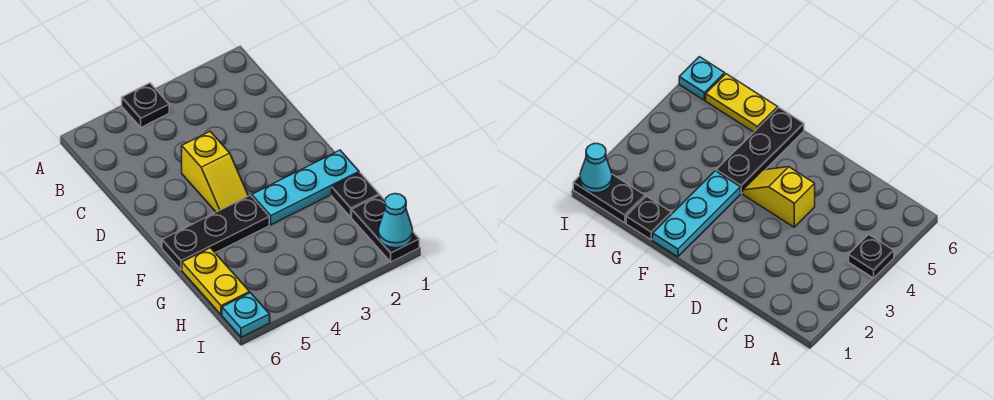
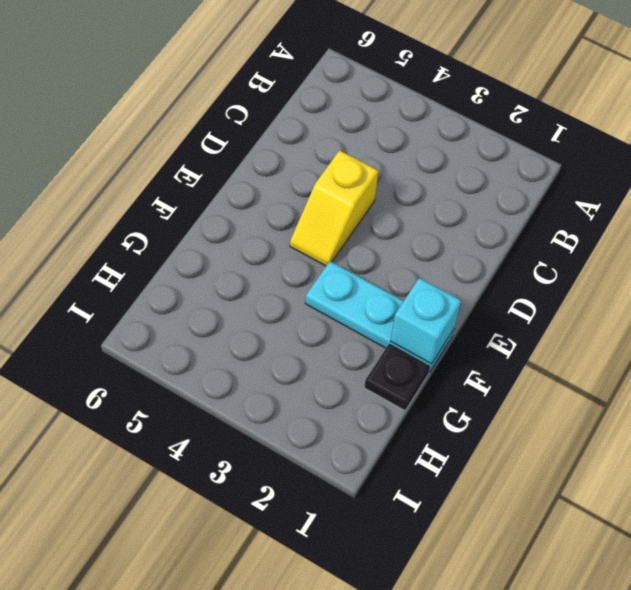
cyan brick F1 level 2 -> none
none -> black plate A4 level 1
none -> black plate F4:F6 level 1

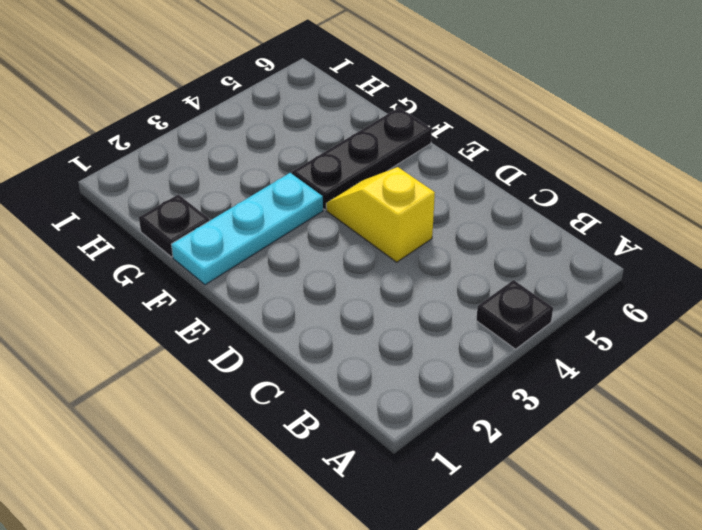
none -> yellow plate G6:H6 level 1
none -> black plate H1:I1 level 1

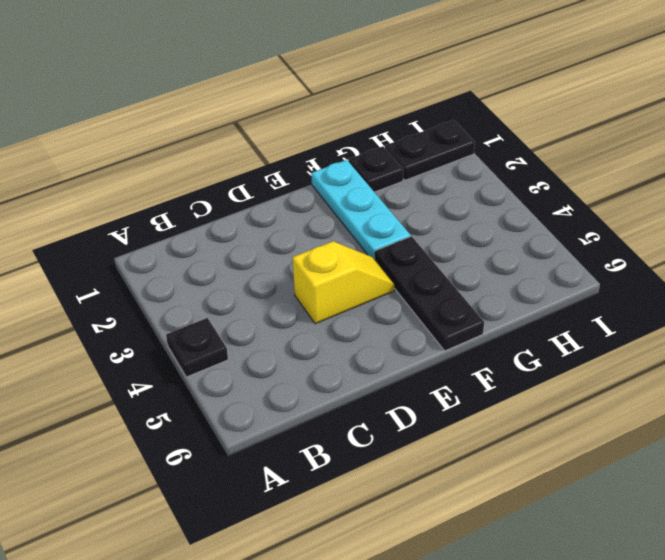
none -> yellow plate G6:H6 level 1
none -> cyan plate I6 level 1

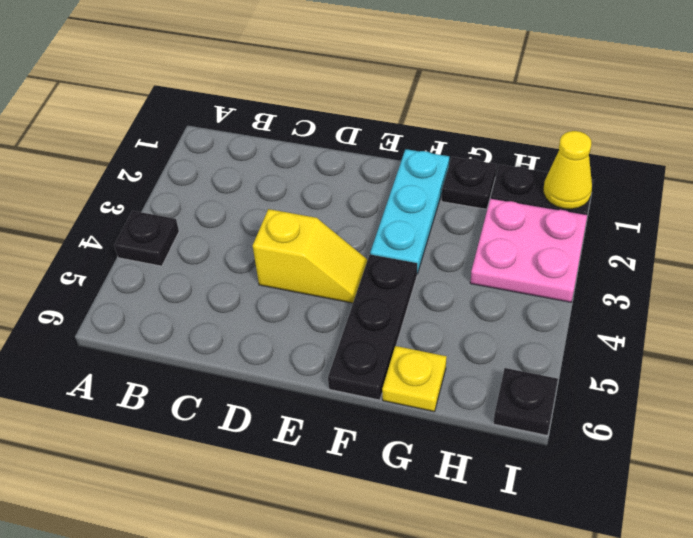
yellow plate G6 level 1 -> yellow plate G6:H6 level 1
pink plate H2:I3 level 1 -> none
yellow cone I1 level 2 -> cyan cone I1 level 2
black plate I6 level 1 -> cyan plate I6 level 1

